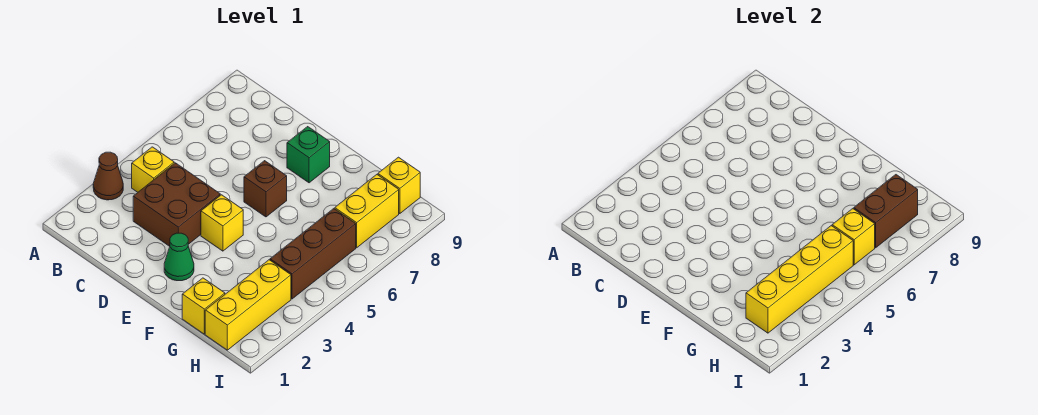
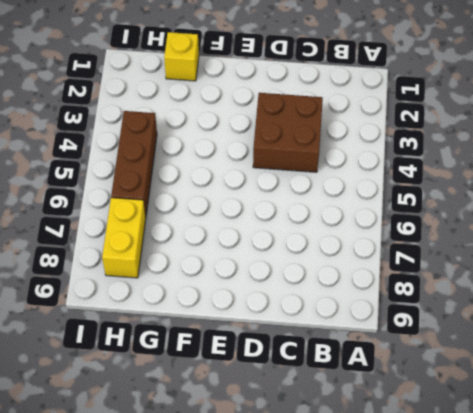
none -> brown cone A3 level 1
none -> yellow brick B4 level 1
none -> green cone E2 level 1

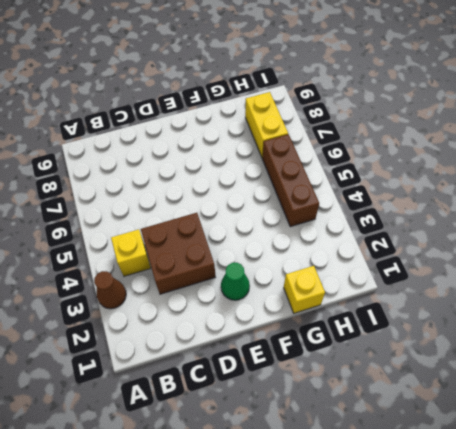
none -> yellow brick E4 level 1
none -> brown brick E6 level 1
none -> green brick E8 level 1

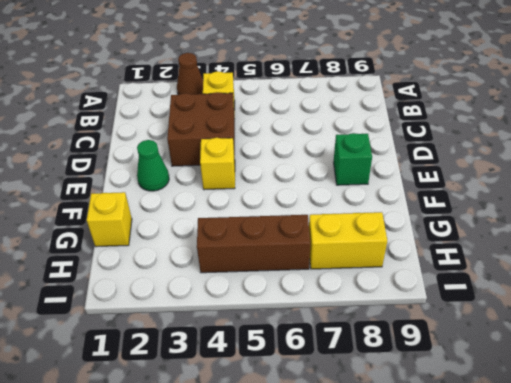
none -> brown brick E6 level 1
none -> yellow brick H1:H3 level 1
none -> yellow brick H9 level 1

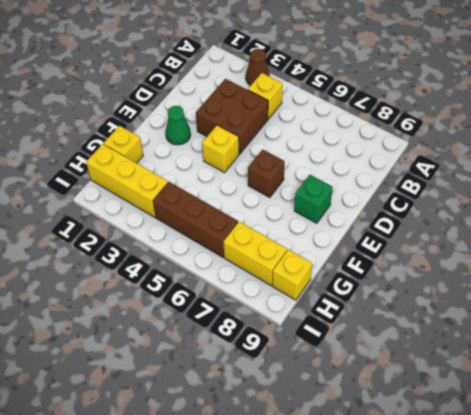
none -> yellow brick H2:H5 level 2
none -> yellow brick H6 level 2
none -> brown brick H7:H8 level 2

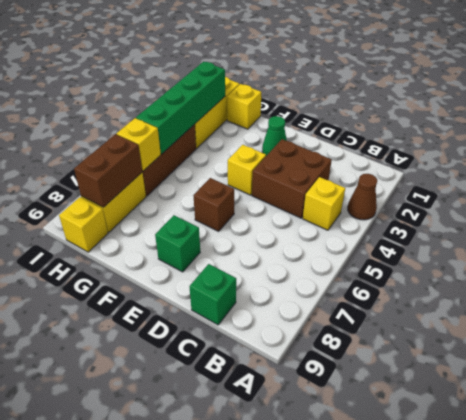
green brick C9 level 1 -> none
green brick H2:H5 level 2 -> yellow brick H2:H5 level 2

